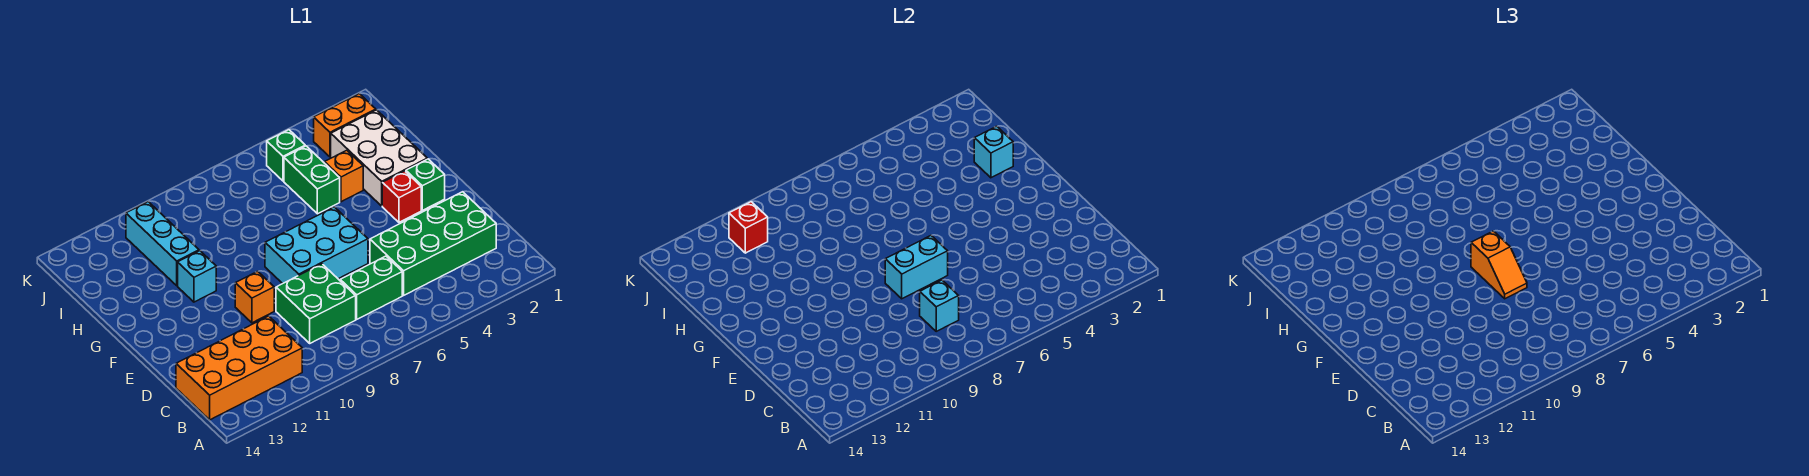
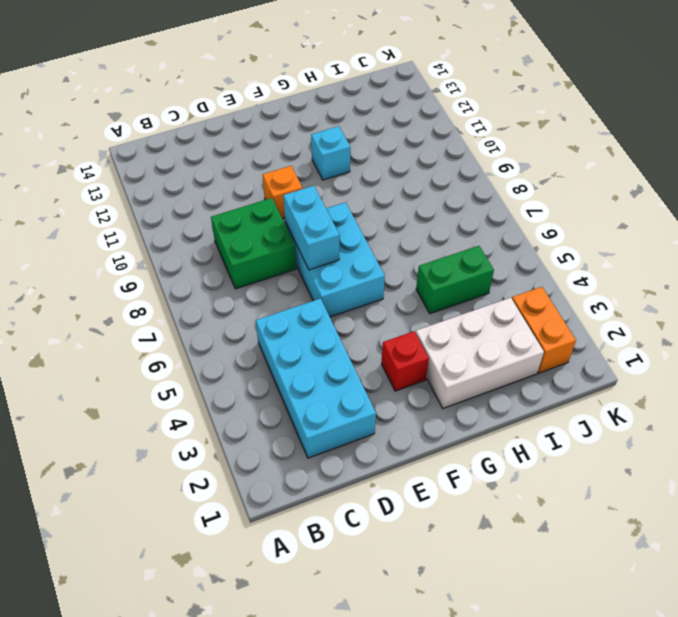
cyan brick C2:D5 level 1 -> green brick C2:D5 level 1
none -> orange brick B11:C14 level 1
none -> green brick C6:C7 level 1
none -> green brick F2 level 1

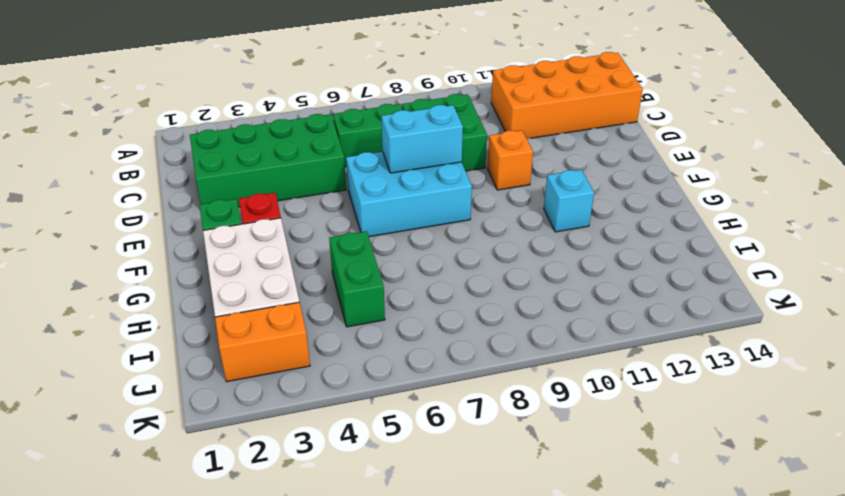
none -> orange brick H4 level 1
none -> cyan brick H11:J11 level 1
none -> green brick J5 level 1

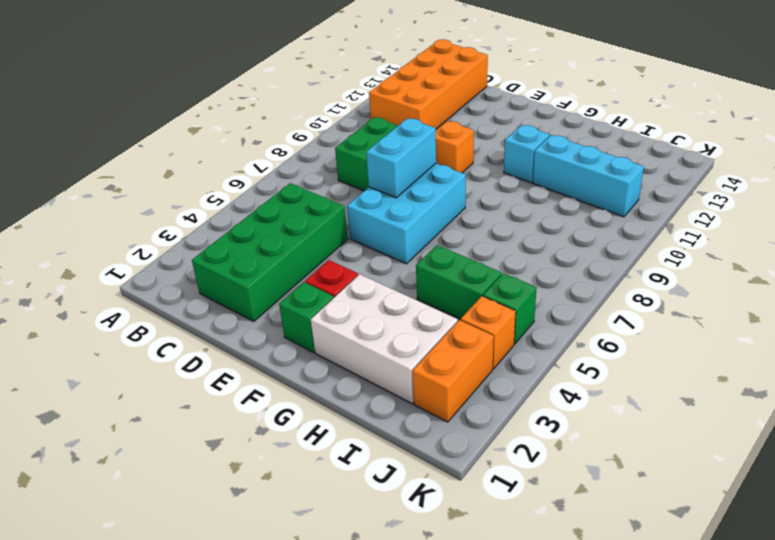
orange brick J4 level 1 -> orange brick H4 level 1
none -> green brick C6:C7 level 1
none -> cyan brick C8 level 2
none -> cyan brick H2 level 2

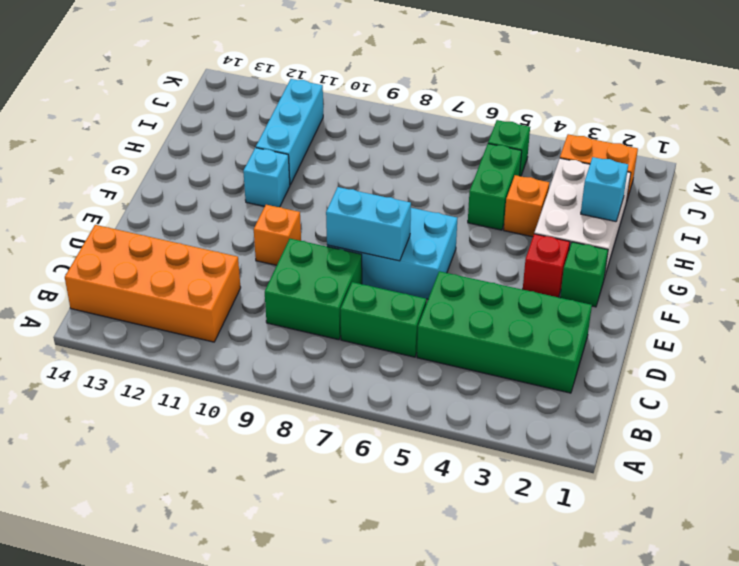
none -> cyan brick C8 level 2
none -> red brick J11 level 2
none -> orange slope E8:F8 level 3 top F

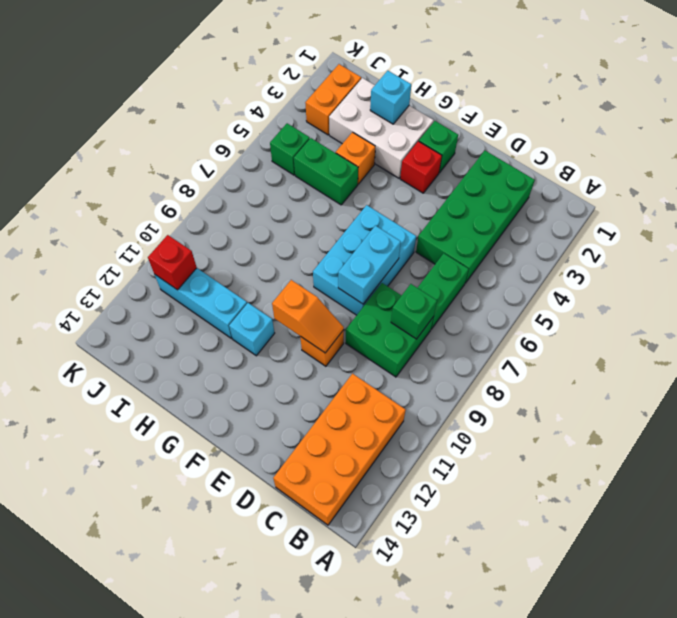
green brick C8 level 2 -> cyan brick C8 level 2
orange slope E10:F10 level 2 top F -> orange slope E8:F8 level 3 top F

